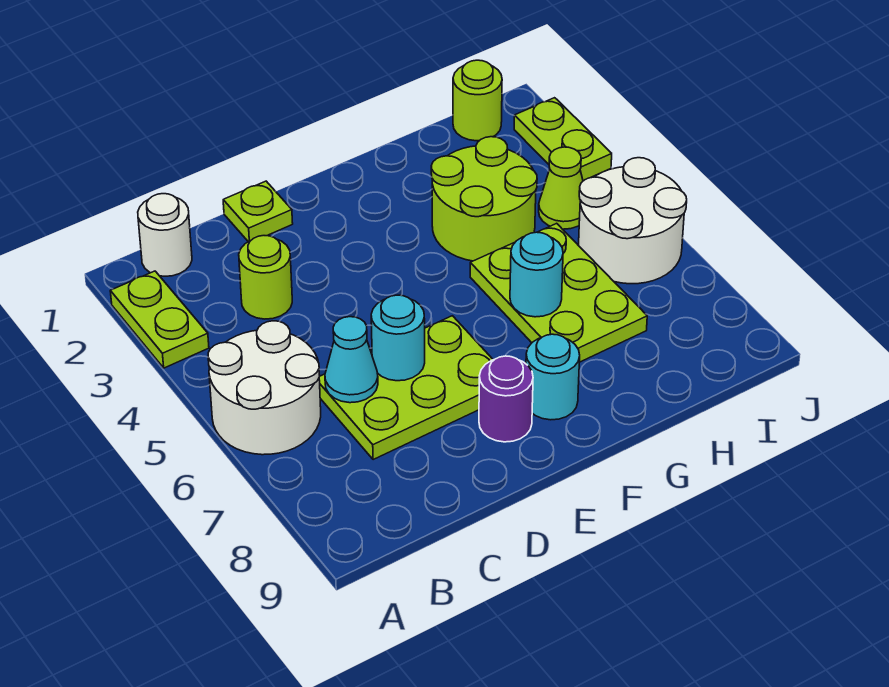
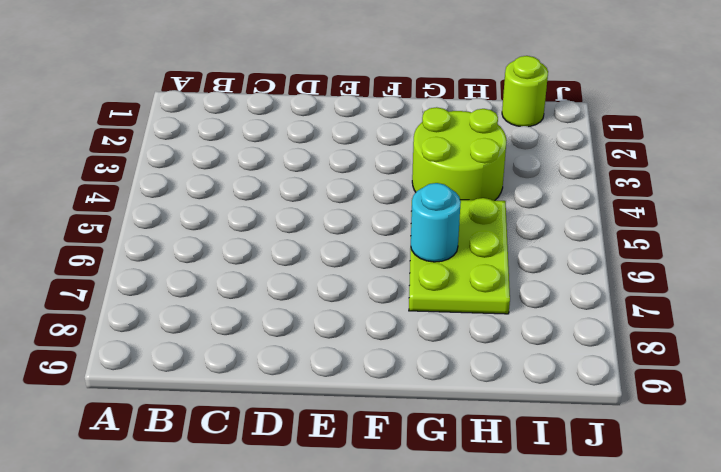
none -> lime plate A2:A3 level 1
none -> white round brick A5:B6 level 1
none -> white round brick B1 level 1

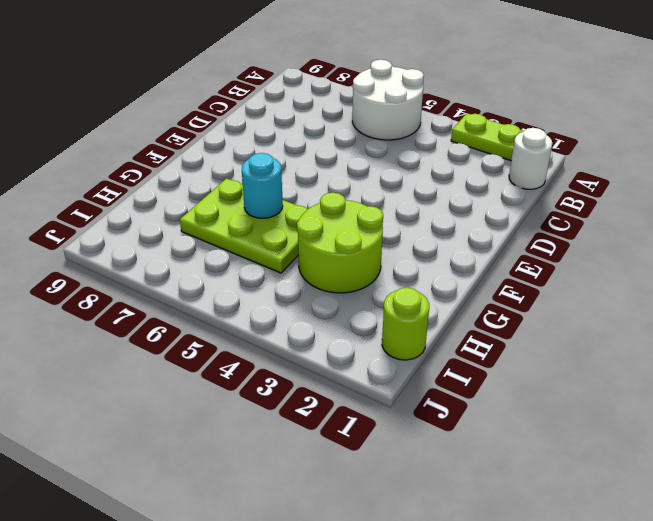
none -> lime round brick C3 level 1
none -> lime plate C6:E7 level 1
none -> lime plate D1 level 1

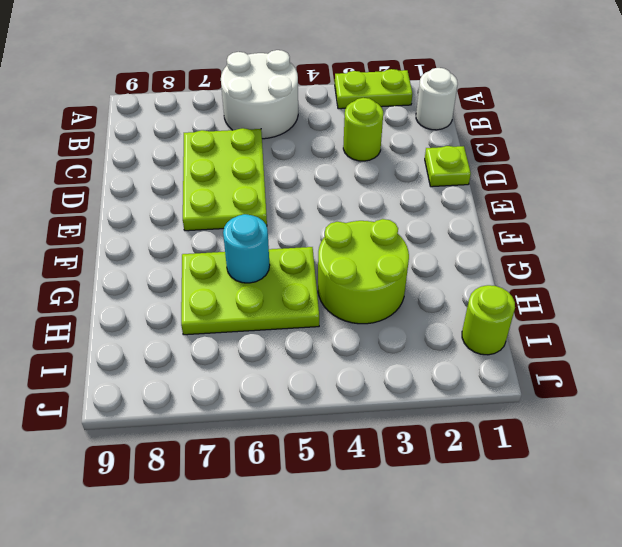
none -> purple round brick E8 level 1
none -> cyan round brick F8 level 1
none -> lime cone I4 level 1

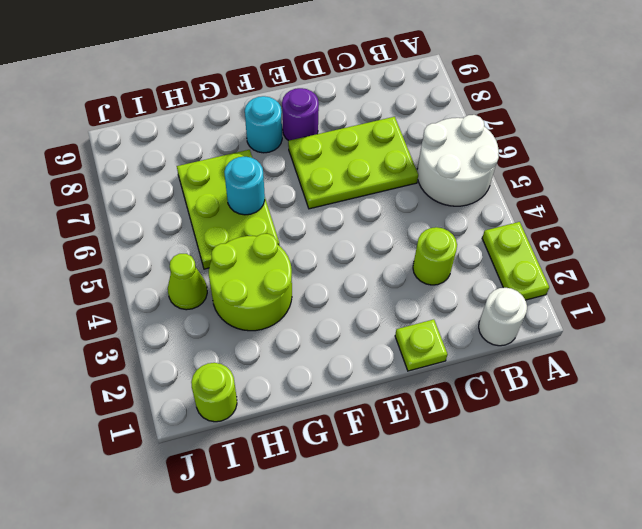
none -> white round brick I5:J6 level 1
none -> lime plate J2:J3 level 1
none -> cyan cone C6 level 2

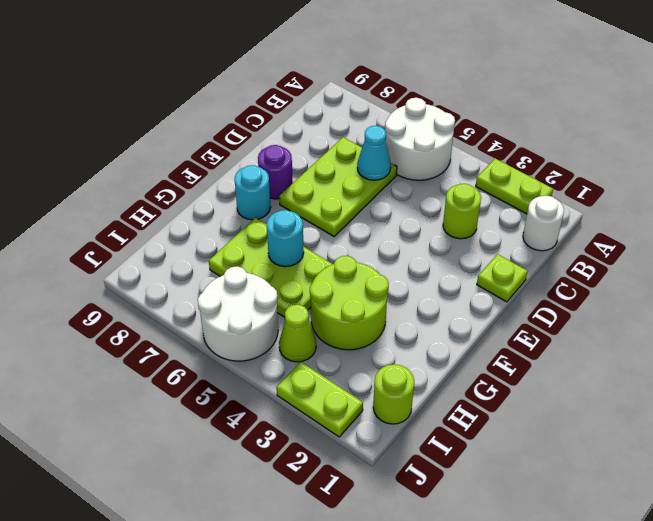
none -> cyan round brick D6 level 2

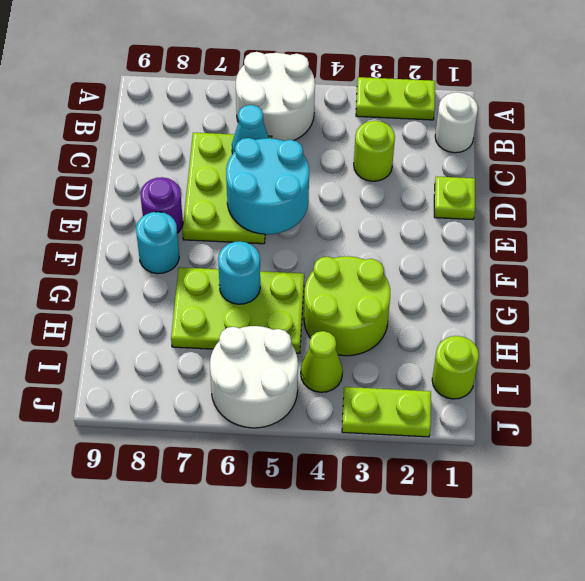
cyan round brick D5:E6 level 2 -> cyan round brick D6 level 2

